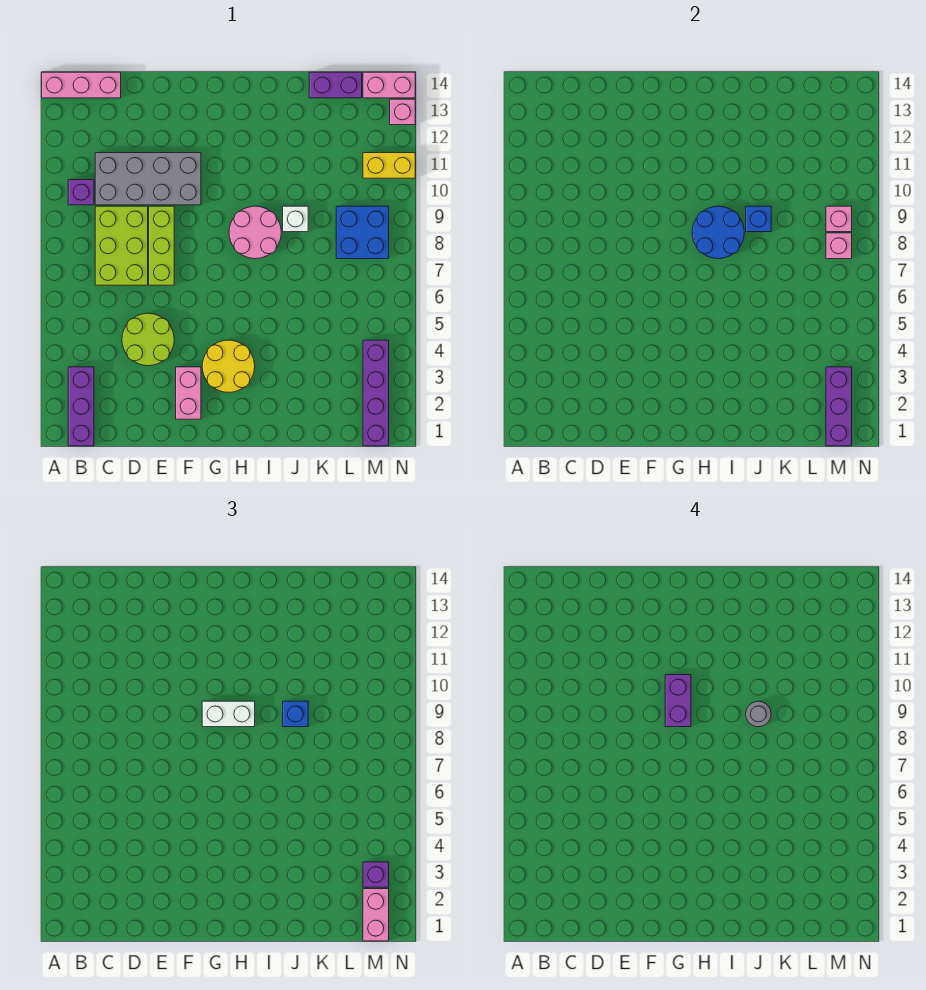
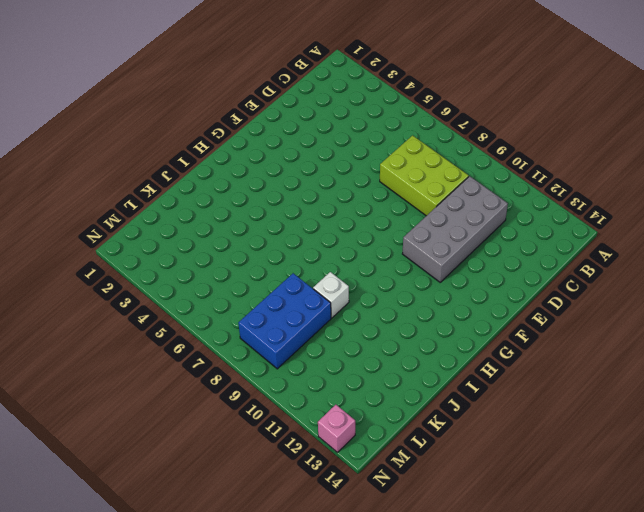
blue brick K8:M9 level 1 -> blue brick L8:M9 level 1
none -> pink brick A14:C14 level 1
none -> purple brick B1:B3 level 1
none -> purple brick B10 level 1

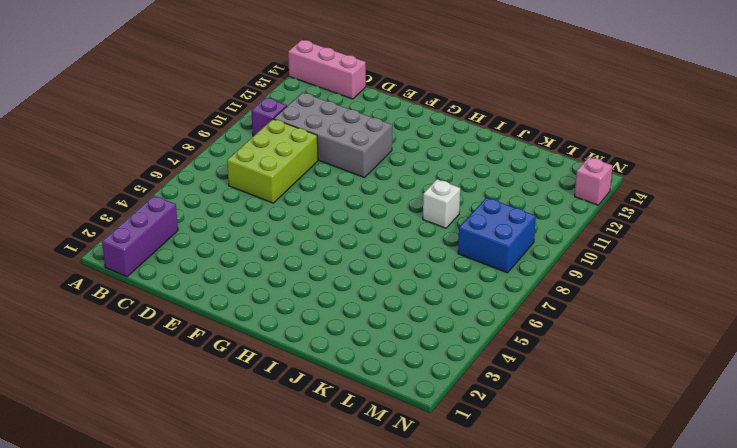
none -> lime round brick D4:E5 level 1
none -> lime brick E7:E9 level 1
none -> pink brick F2:F3 level 1

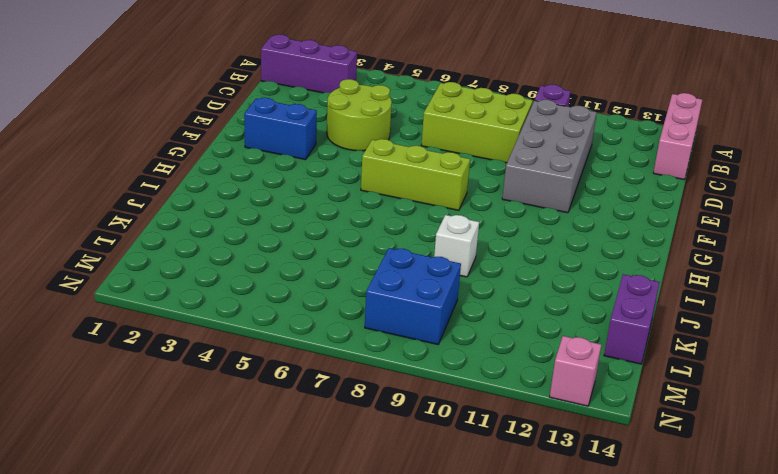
blue brick F2:F3 level 1 -> pink brick F2:F3 level 1
lime brick G6:G8 level 1 -> lime brick E7:E9 level 1
none -> yellow round brick G3:H4 level 1
none -> pink round brick H8:I9 level 1
none -> purple brick M1:M4 level 1

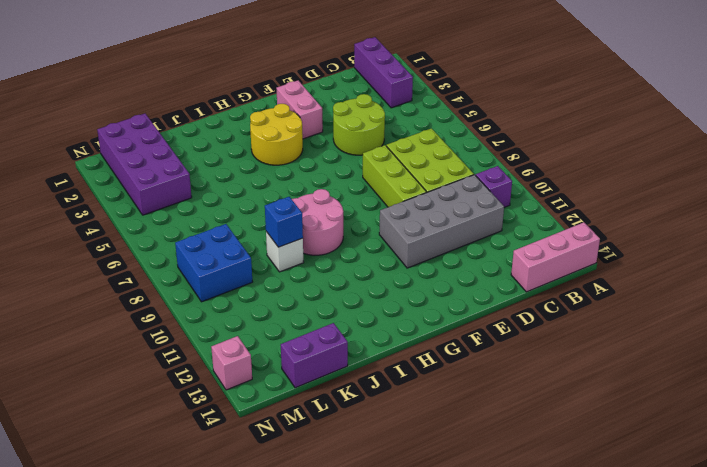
purple brick L1:M4 level 1 -> purple brick M1:M4 level 1
none -> yellow brick M11:N11 level 1
none -> pink brick M14:N14 level 1
none -> blue round brick H8:I9 level 2

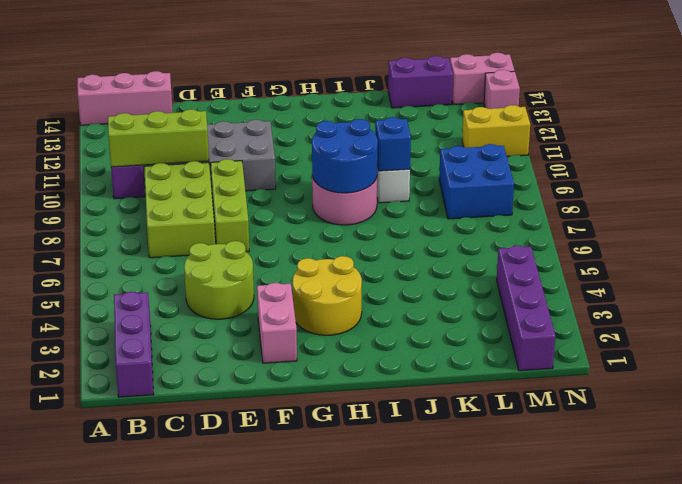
lime brick B10:D10 level 2 -> none
none -> purple brick M1:M3 level 2
none -> pink brick M8 level 2
none -> pink brick M9 level 2

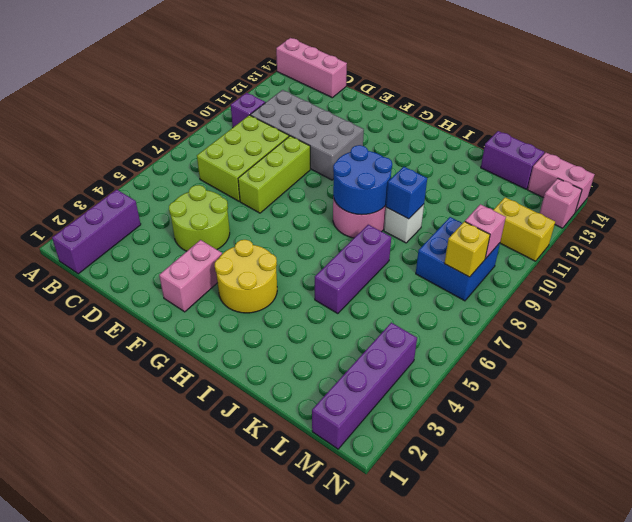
purple brick J5:J7 level 1 -> purple brick M1:M3 level 2
yellow brick M8 level 2 -> pink brick M8 level 2
none -> white brick G9:H9 level 3
none -> blue brick J9 level 3
none -> pink brick M1:M2 level 3

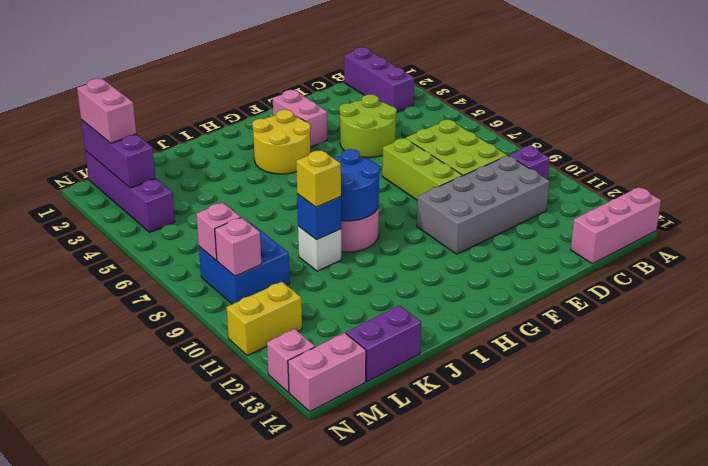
yellow brick J9 level 3 -> blue brick J9 level 3
none -> white brick G9:H9 level 3
none -> purple brick M3 level 3
none -> purple brick G9:G10 level 4

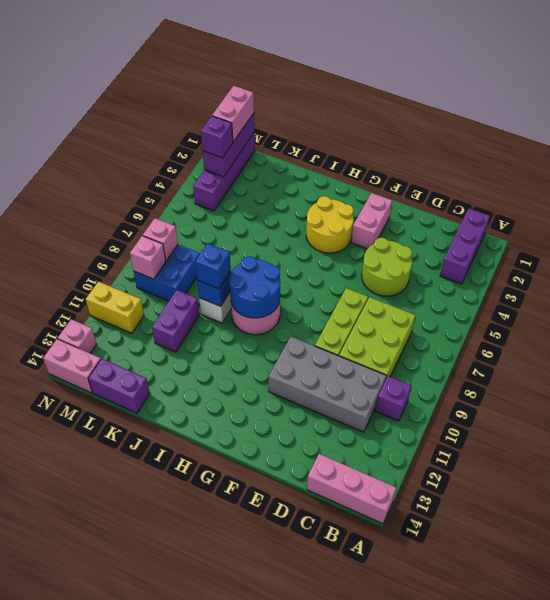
purple brick K10:K11 level 1 -> purple brick G9:G10 level 4
none -> white brick G9:H9 level 3
none -> grey round brick J9 level 4

